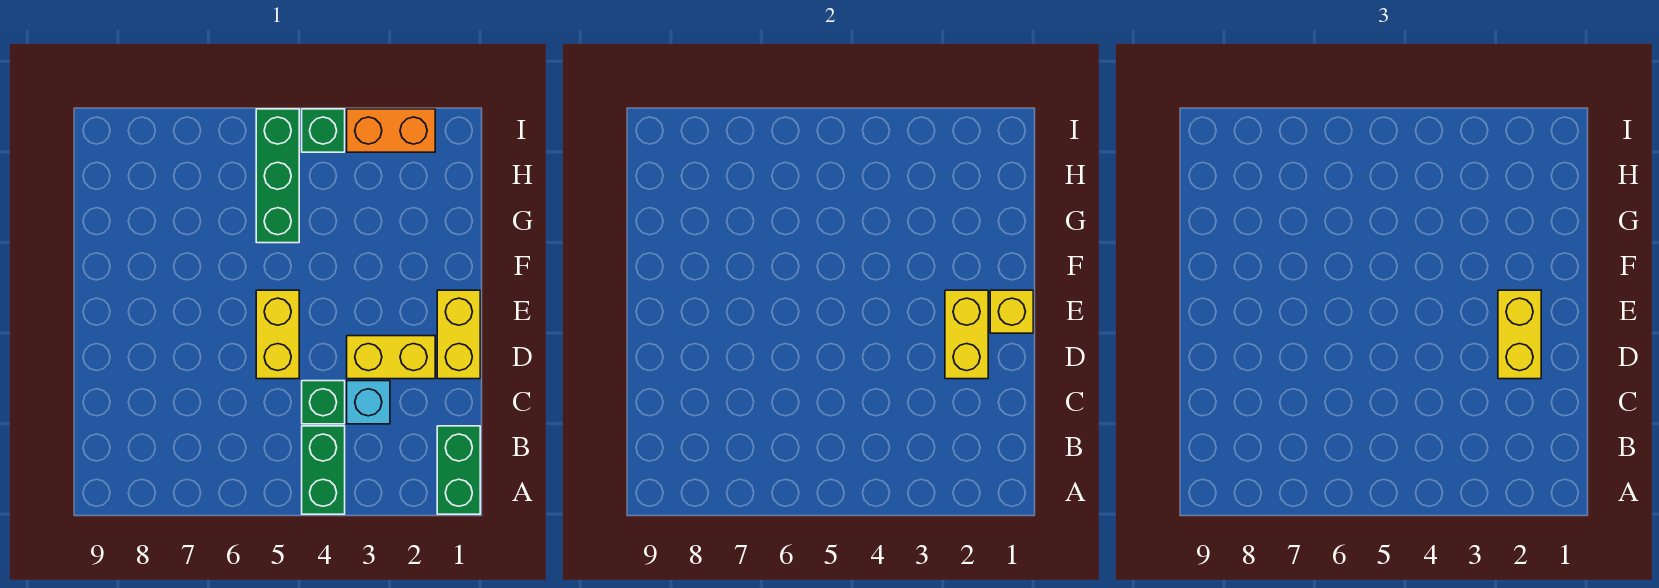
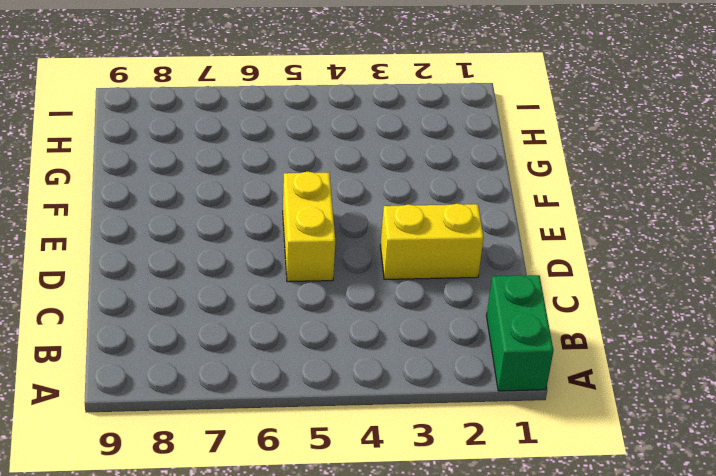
none -> green brick A4:B4 level 1
none -> cyan brick C3 level 1
none -> green brick C4 level 1

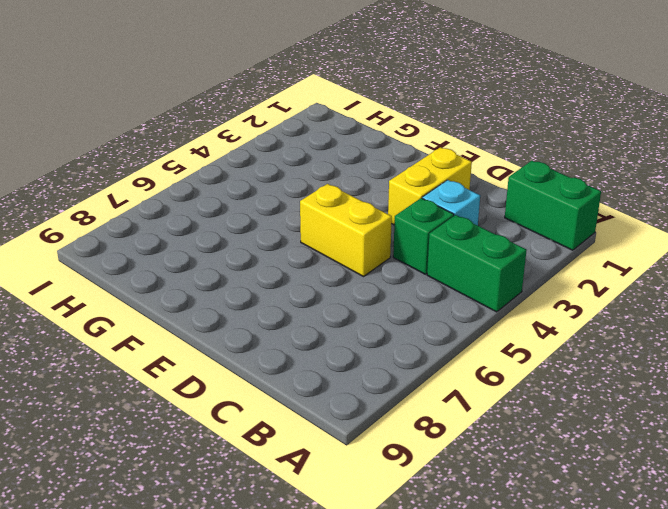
none -> yellow brick D1:E1 level 1
none -> green brick G5:I5 level 1
none -> orange brick I2:I3 level 1

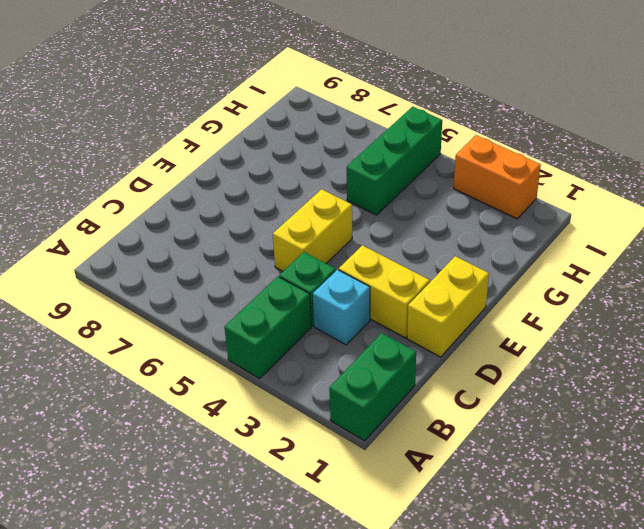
none -> green brick I4 level 1
none -> yellow brick D2:E2 level 2
none -> yellow brick E1 level 2

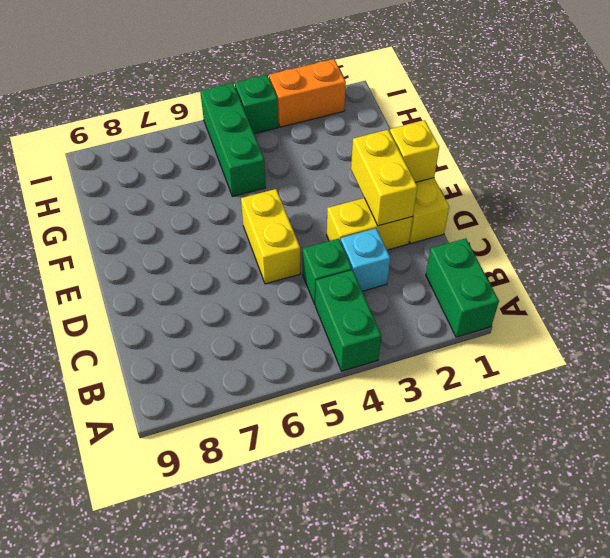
none -> yellow brick D2:E2 level 3

